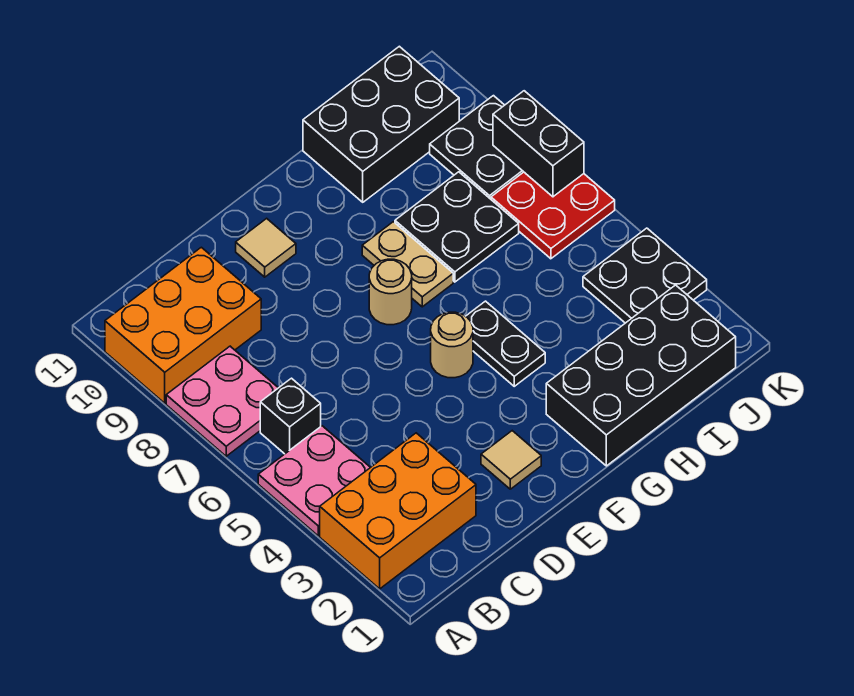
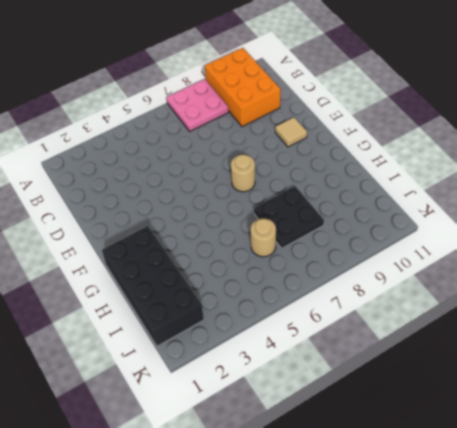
tan round brick I6 level 1 -> tan round brick F5 level 1
none -> orange brick A2:C3 level 1
none -> pink plate A4:B5 level 1
none -> black brick B6 level 1

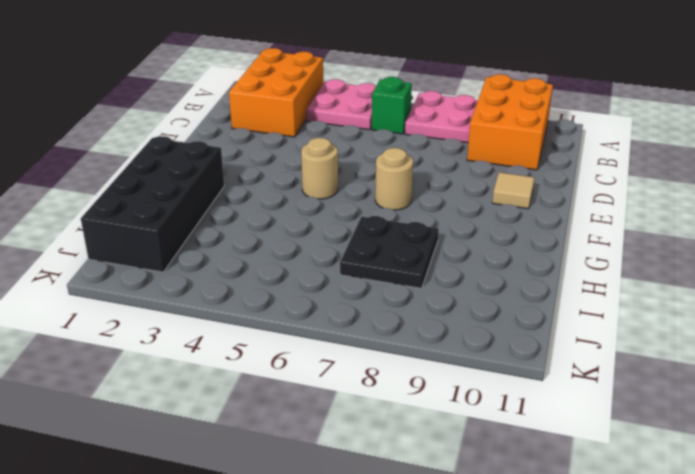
green brick B6 level 1 -> black brick B6 level 1
none -> tan tile E2 level 1
none -> black plate G4:G5 level 1
none -> tan plate G7:G8 level 1

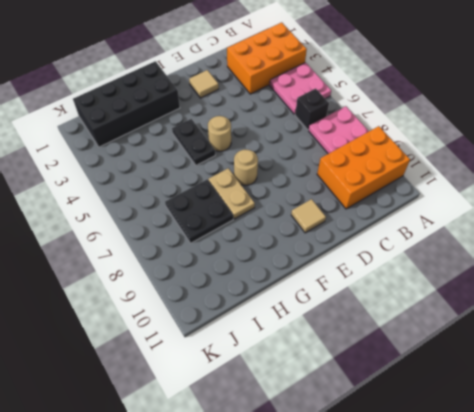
none -> black brick H10:J11 level 1
none -> black plate J3:K4 level 1
none -> red plate J6:K7 level 1

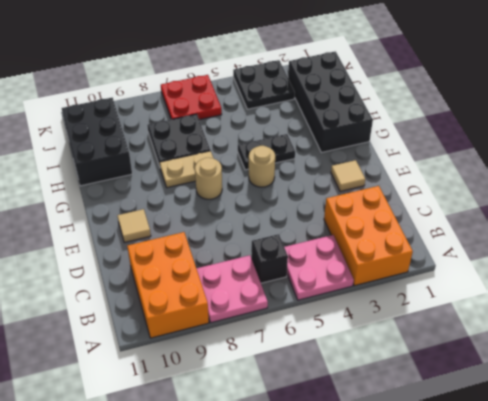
none -> black plate J8:K9 level 1
none -> black brick K7:K8 level 2

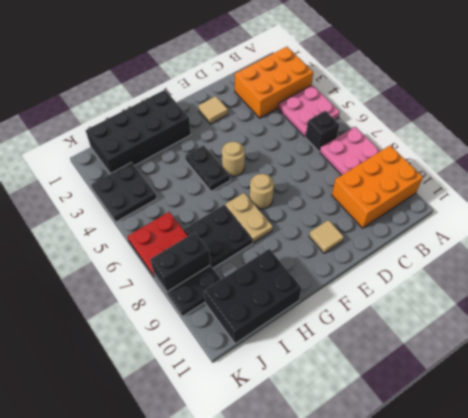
black brick J8:K8 level 2 -> black brick K7:K8 level 2

